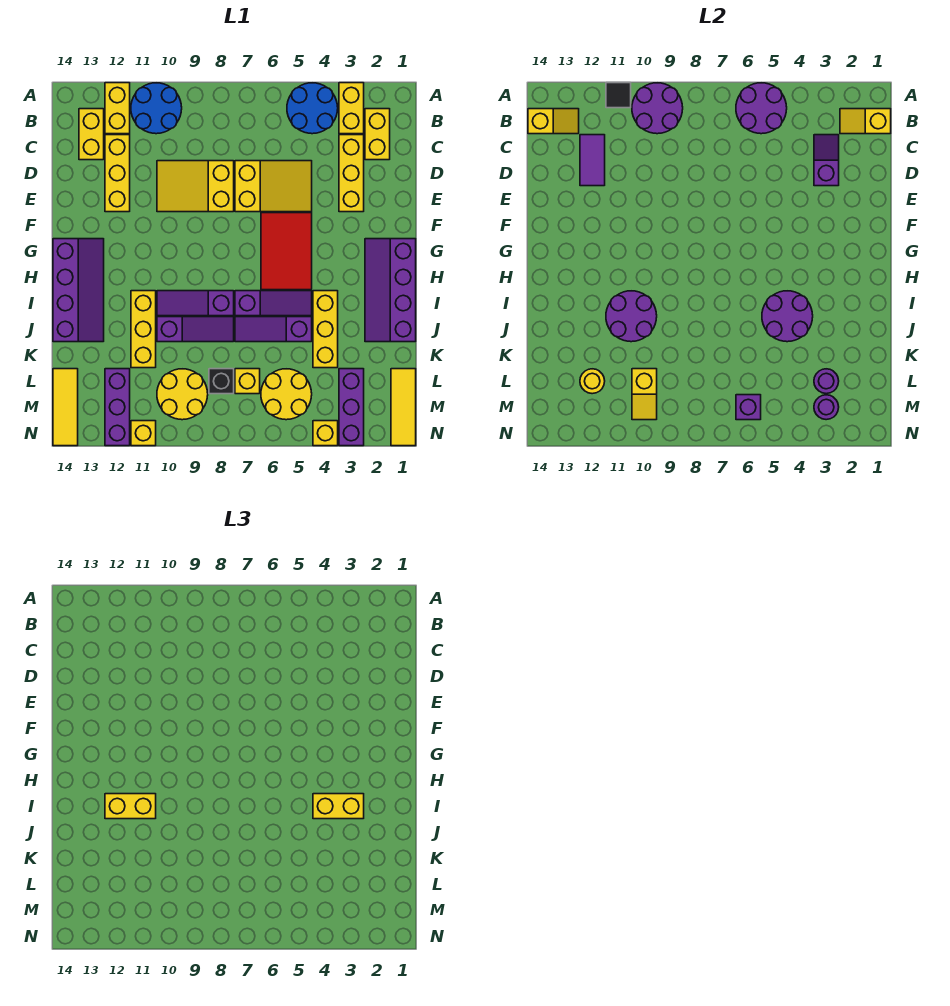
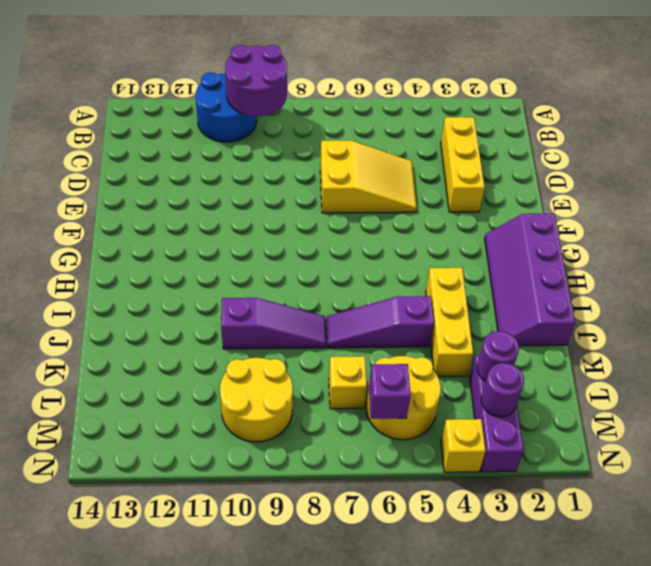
none -> yellow brick A3:B3 level 1
none -> blue round brick A4:B5 level 1
none -> yellow brick A12:B12 level 1
none -> yellow brick B2:C2 level 1

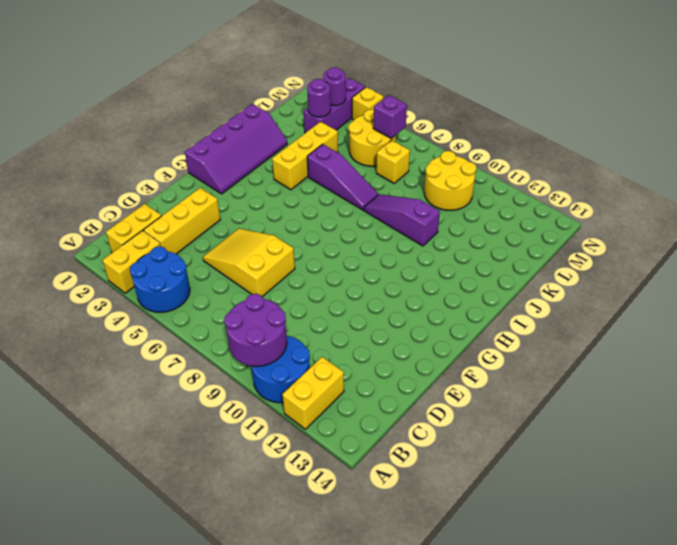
none -> yellow brick B13:C13 level 1
none -> yellow brick C12:E12 level 1
none -> yellow slope D8:E10 level 1 top 8
none -> red tile F5:H6 level 1

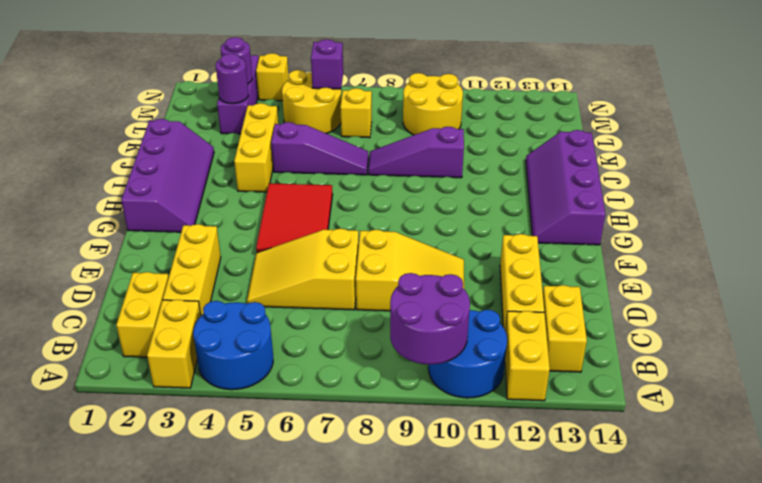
none -> purple slope I5:I7 level 1 top 7
none -> purple slope I8:I10 level 1 top 8
none -> yellow brick I11:K11 level 1
none -> yellow tile L1:N1 level 1

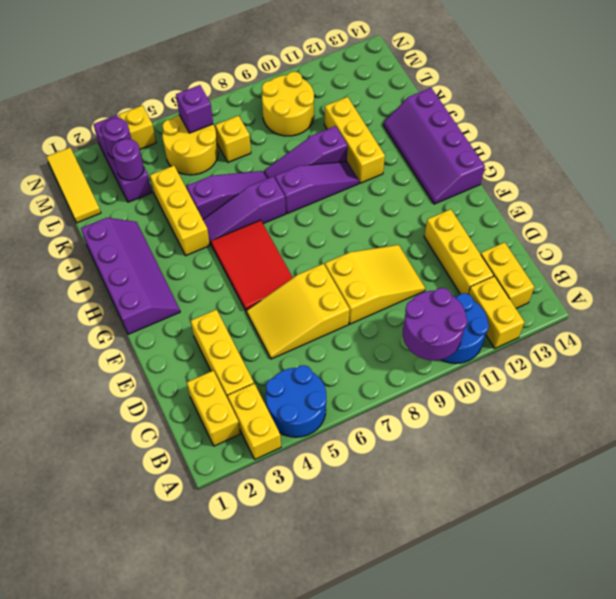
none -> black brick L8 level 1
none -> purple brick L12:N12 level 1
none -> yellow tile L14:N14 level 1
none -> yellow brick N11 level 1

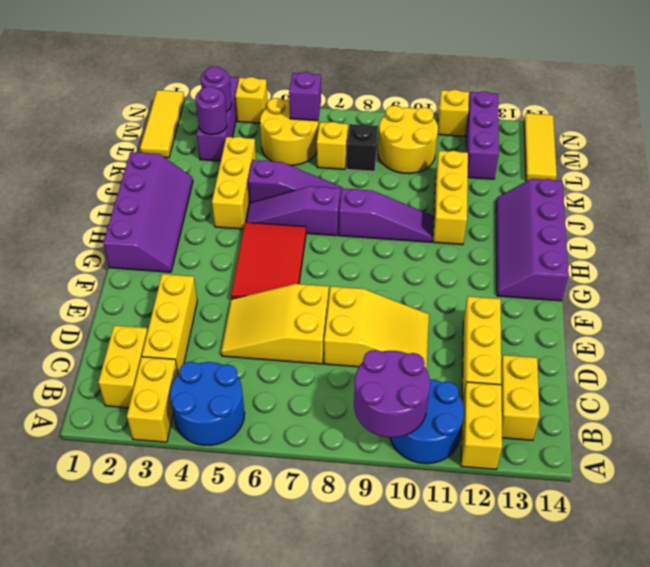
none -> purple slope J8:J10 level 1 top 10
none -> purple round brick A5:B6 level 2
none -> black tile A11 level 2
none -> yellow slope B1:B2 level 2 top 1

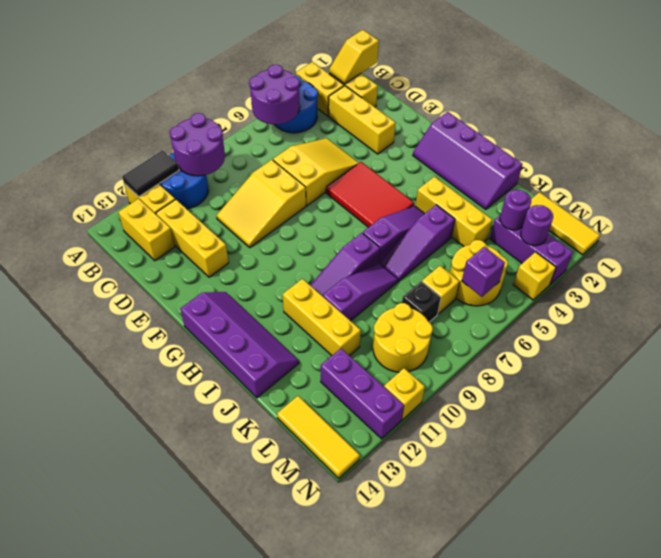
black tile A11:A12 level 2 -> black tile A11 level 2
none -> yellow slope B13:B14 level 2 top 14
none -> purple slope C3:D3 level 2 top D
none -> purple tile C12:D12 level 2
none -> purple round brick I4:J5 level 2

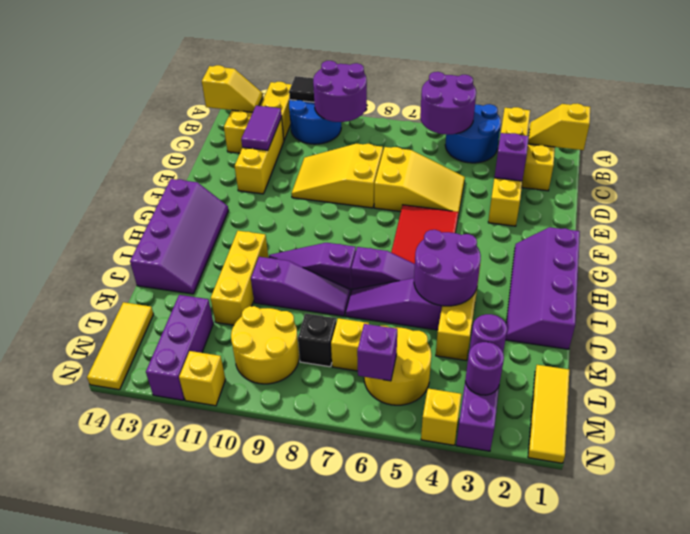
none -> purple round brick I10:J11 level 2
none -> yellow slope L10:M10 level 2 top L
none -> yellow round brick L12 level 2
none -> yellow brick I3:I4 level 3

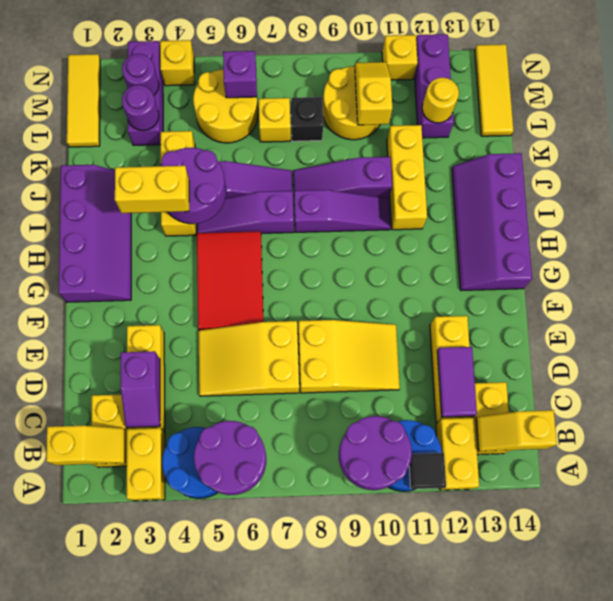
none -> purple round brick I10:J11 level 2
none -> yellow brick I11:I12 level 3

